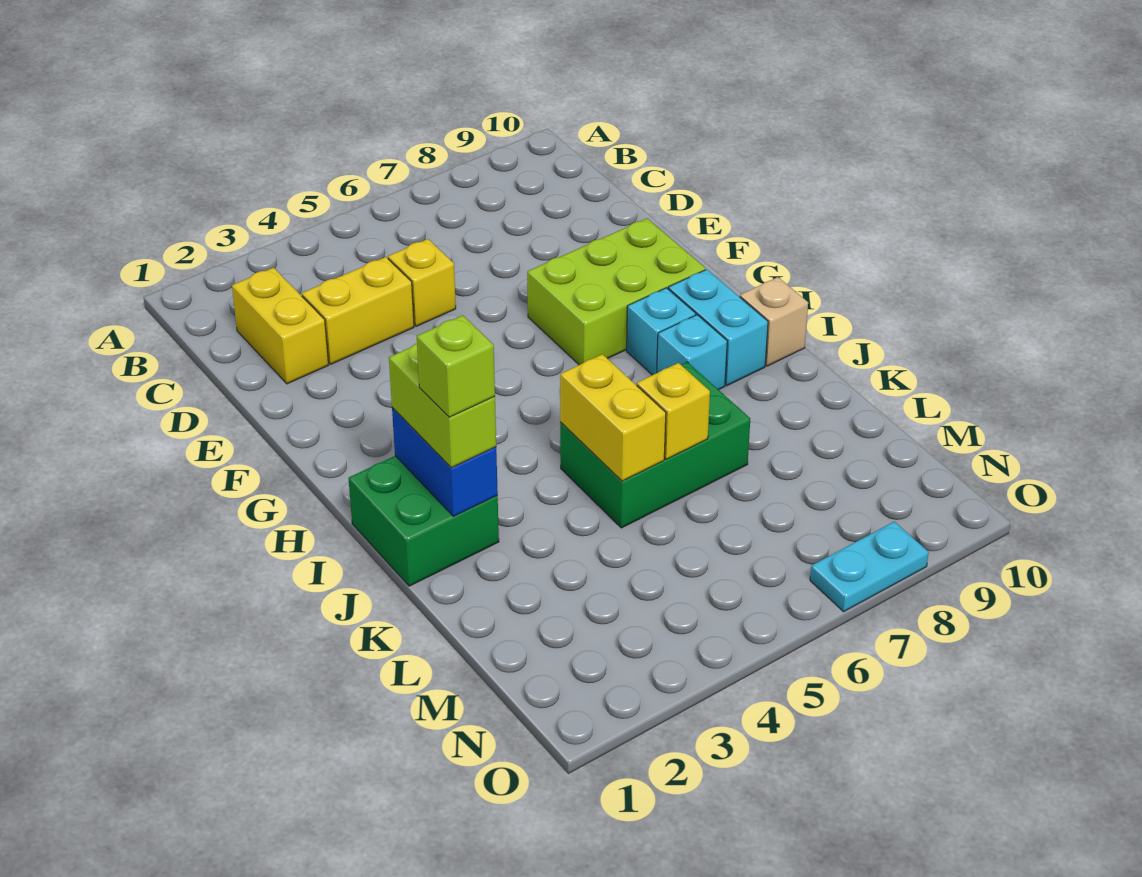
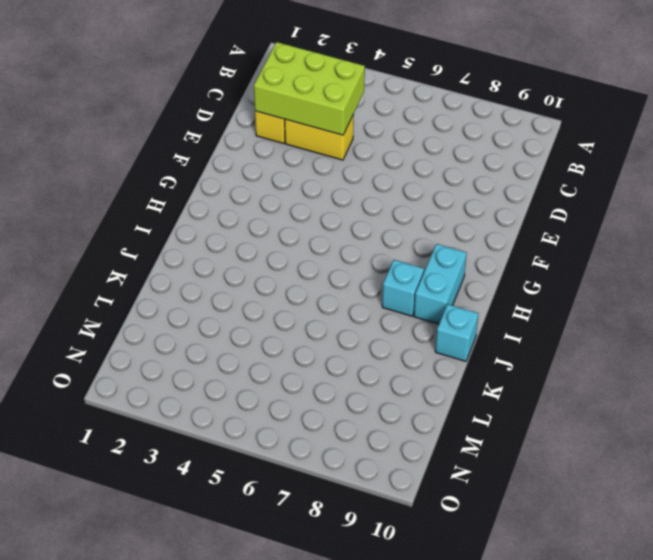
lime brick C2:D4 level 2 -> lime brick F7:G9 level 1
cyan brick J10 level 1 -> cyan brick H8 level 1
none -> yellow brick D5 level 1
none -> green brick I1:J2 level 1
none -> tan brick I10 level 1

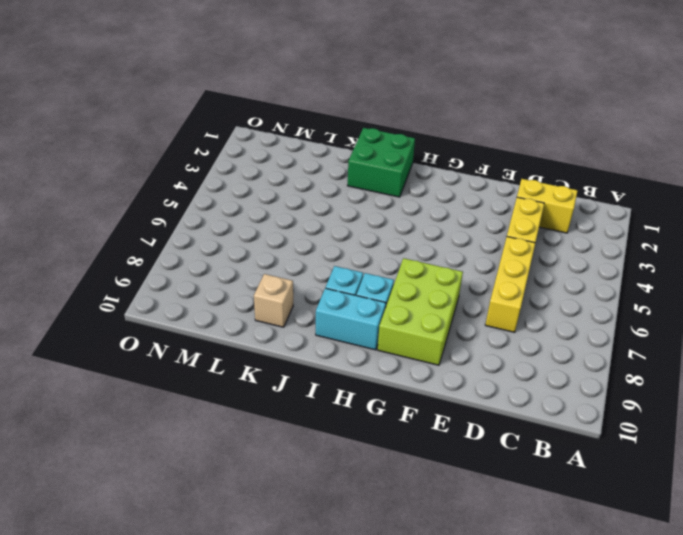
yellow brick D5:D7 level 1 -> yellow brick D5 level 1
tan brick K9 level 1 -> tan brick I10 level 1
none -> green brick J5:K7 level 1
none -> cyan plate O7:O8 level 1
none -> blue brick I2:J2 level 2

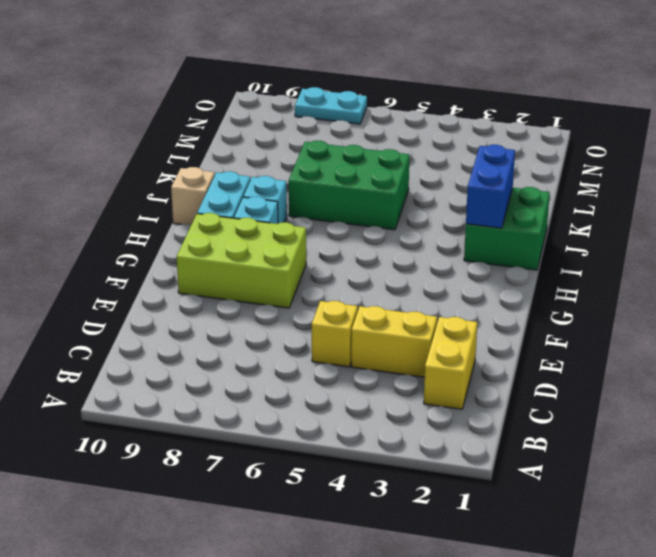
none -> yellow brick J5:K5 level 2
none -> yellow brick K6 level 2
none -> lime brick I2:J2 level 3

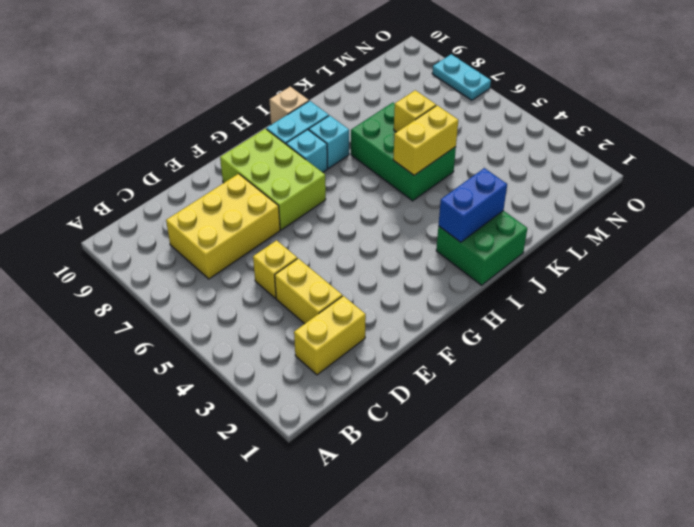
yellow brick C7:E8 level 1 -> none
none -> lime brick I2:J2 level 3
none -> lime brick J2 level 4

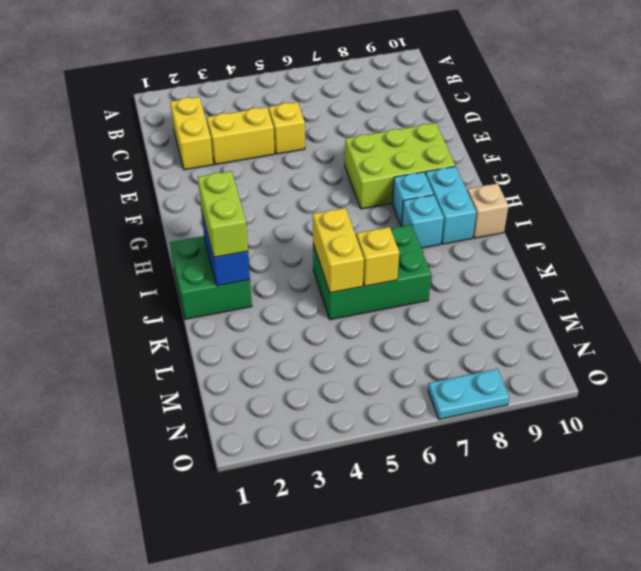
none -> lime brick J2 level 4

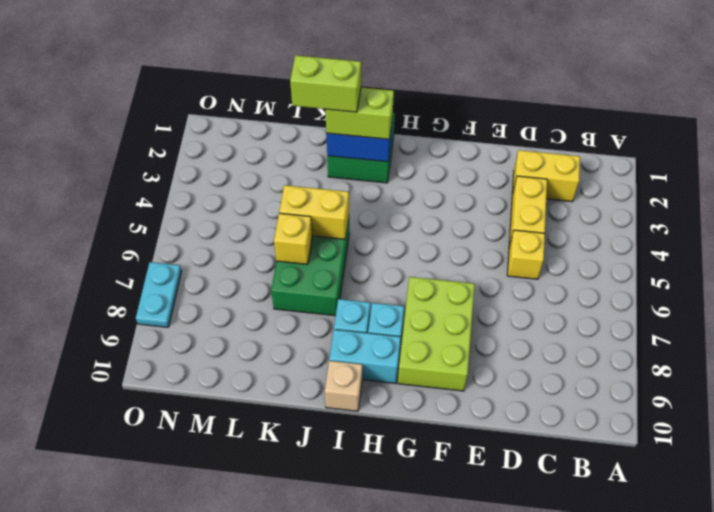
lime brick J2:K2 level 4 -> lime brick J2 level 4

